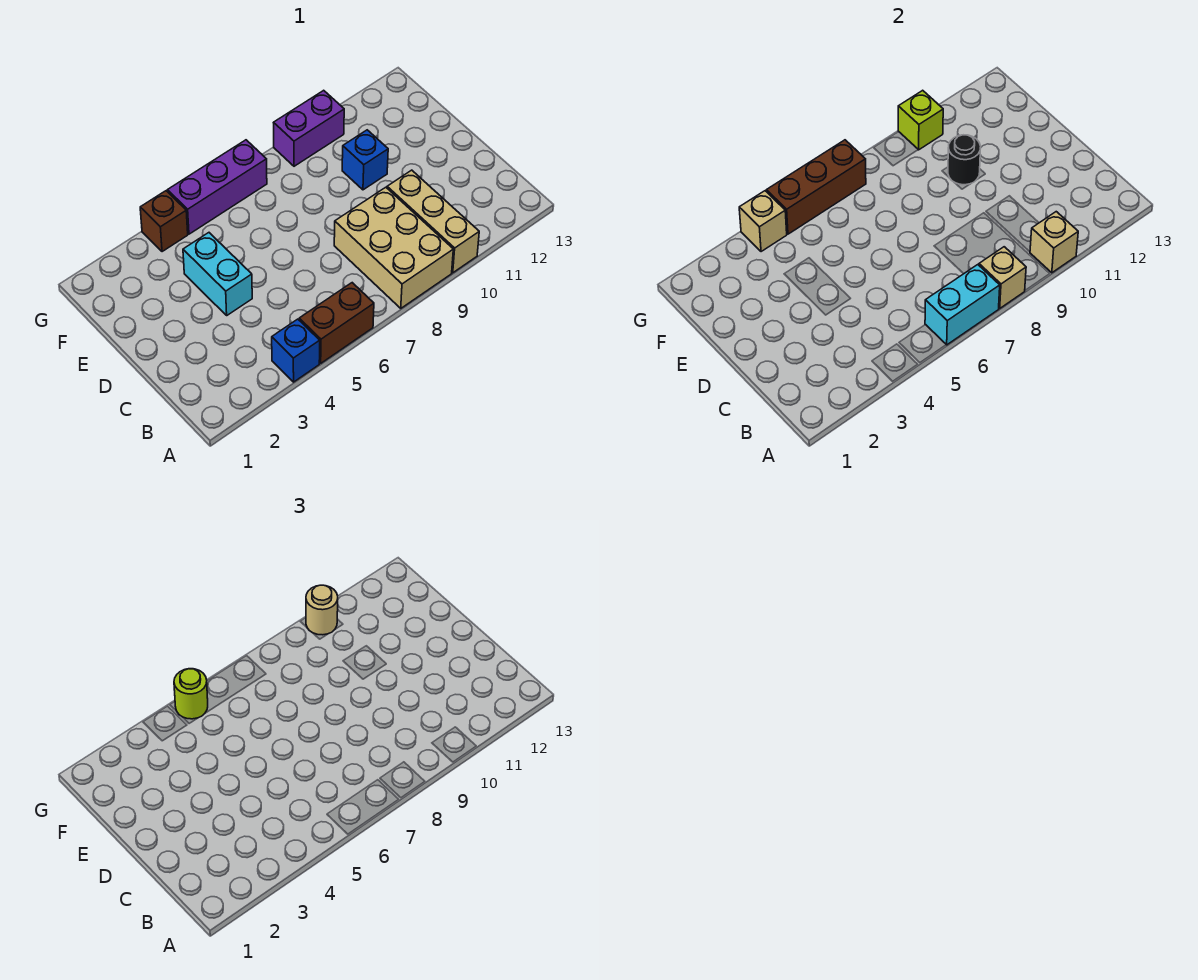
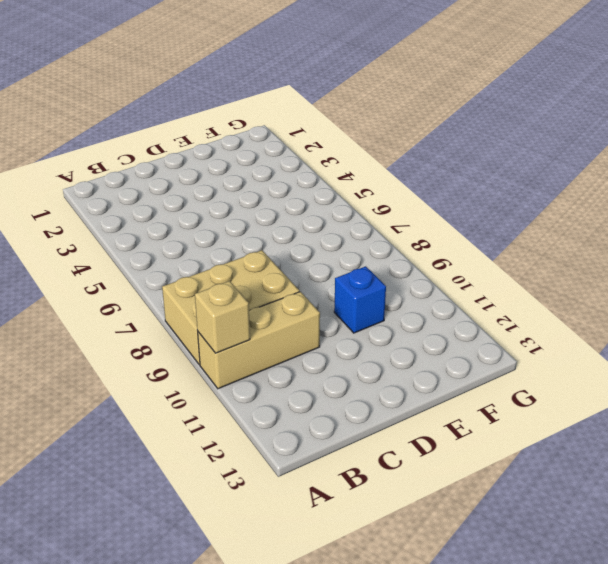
none -> blue brick A4 level 1
none -> brown brick A5:A6 level 1
none -> cyan brick D4:E4 level 1

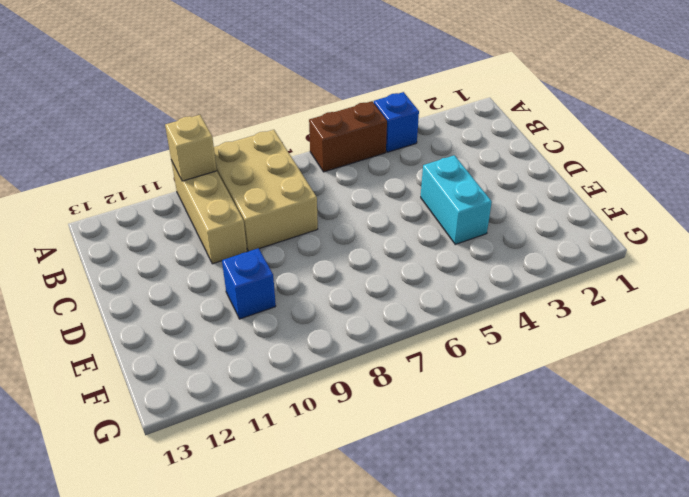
none -> brown brick G4 level 1
none -> purple brick G5:G7 level 1
none -> purple brick G9:G10 level 1

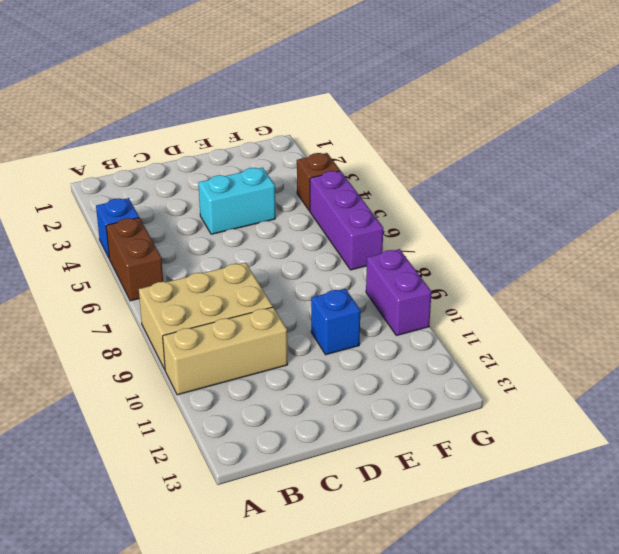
none -> cyan brick A6:A7 level 2
none -> tan brick A8 level 2
none -> tan brick A10 level 2

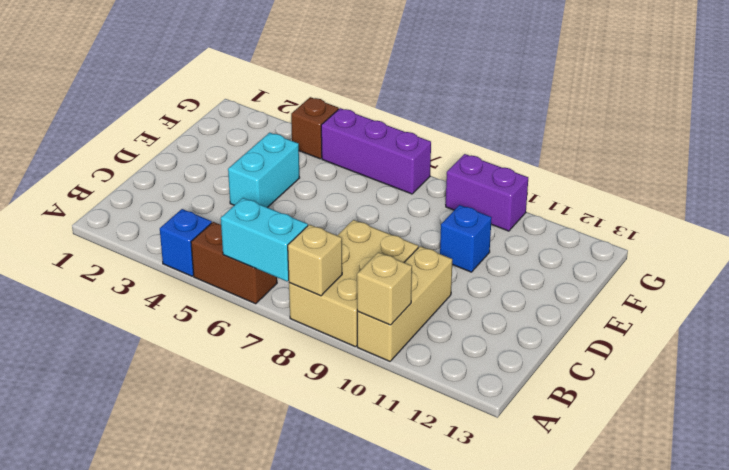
none -> black round brick E10 level 2
none -> tan brick G4 level 2
none -> brown brick G5:G7 level 2

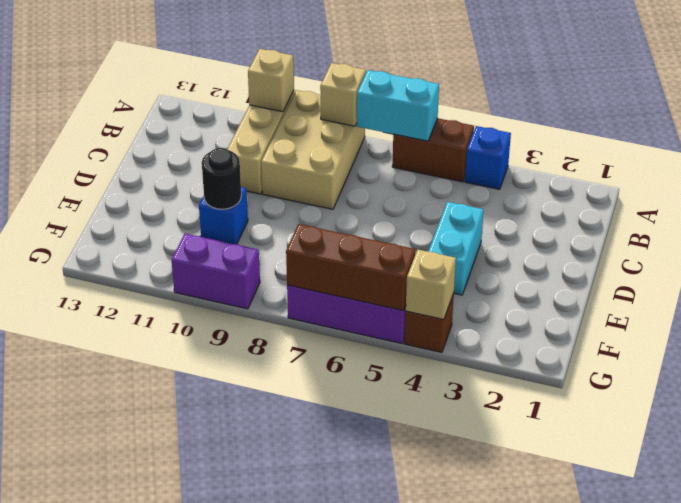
none -> lime brick G10 level 2
none -> lime round brick G5 level 3
none -> tan round brick G10 level 3

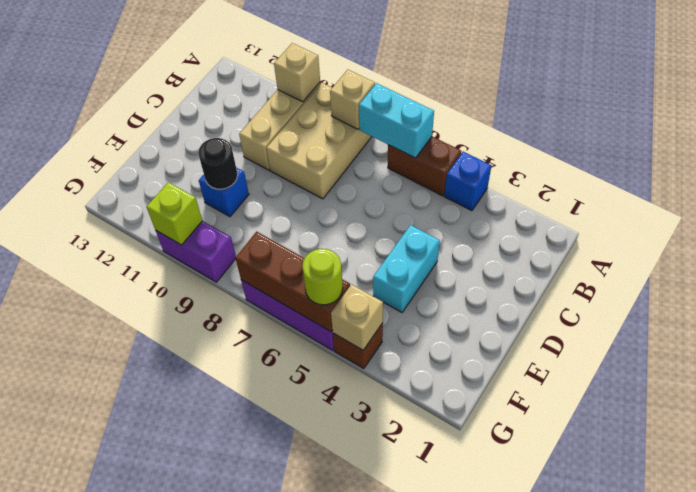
none -> tan round brick G10 level 3

